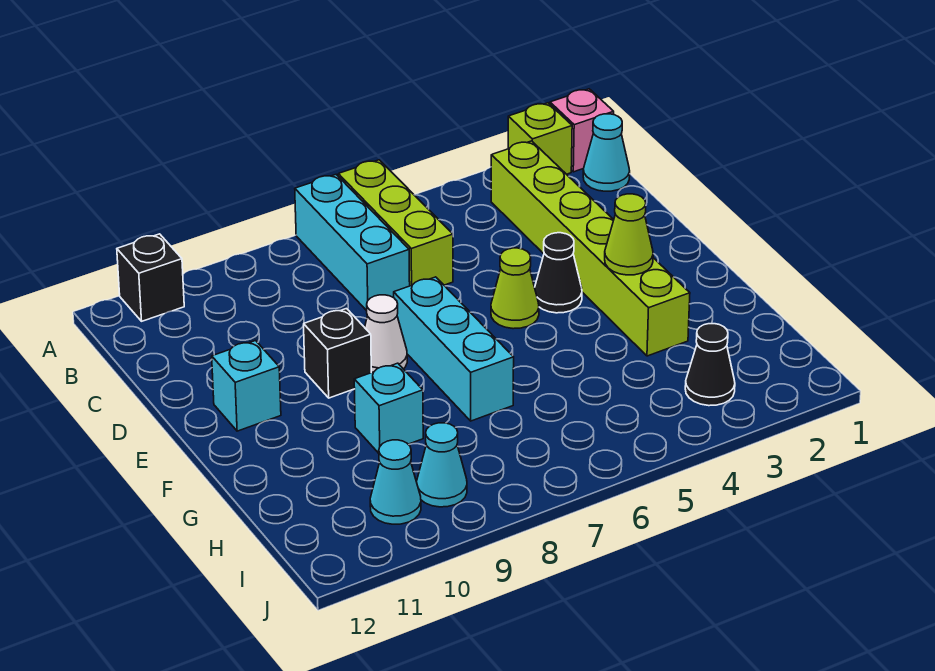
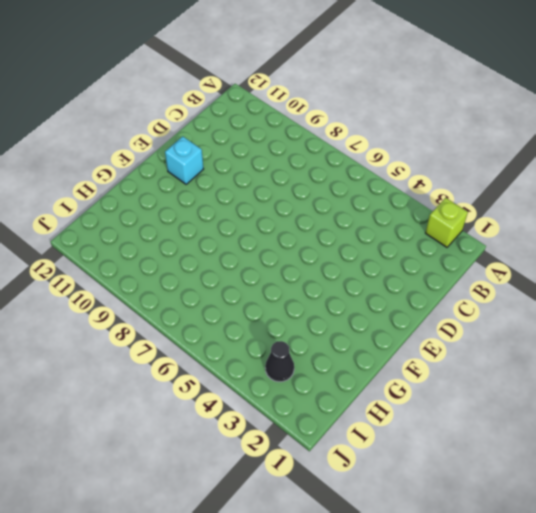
none -> pink brick A1 level 1
none -> lime brick A6:C6 level 1
none -> cyan brick A7:C7 level 1

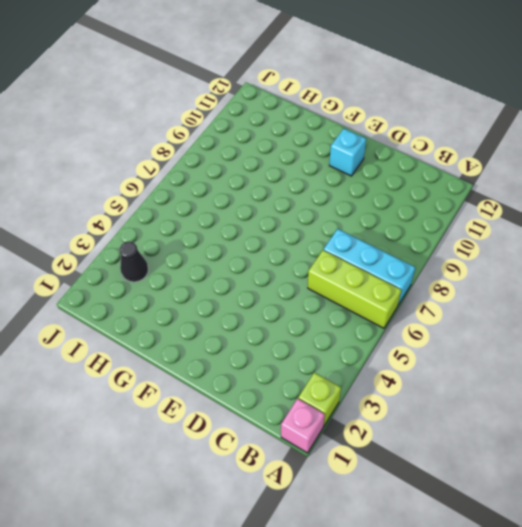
none -> black brick A11 level 1
none -> cyan cone B1 level 1
none -> lime brick B3:G3 level 1

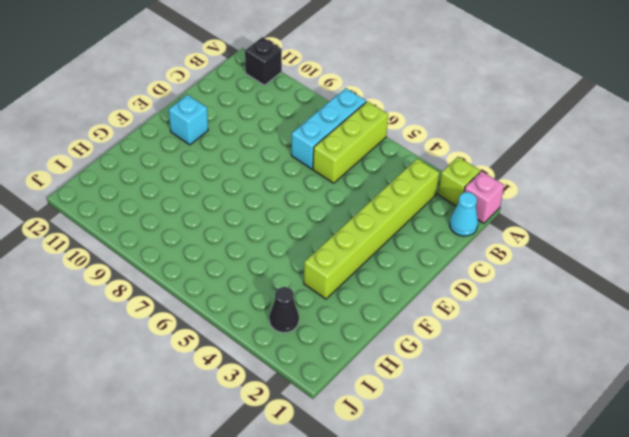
none -> black cone E4 level 1
none -> lime cone E5 level 1
none -> cyan brick E7:G7 level 1

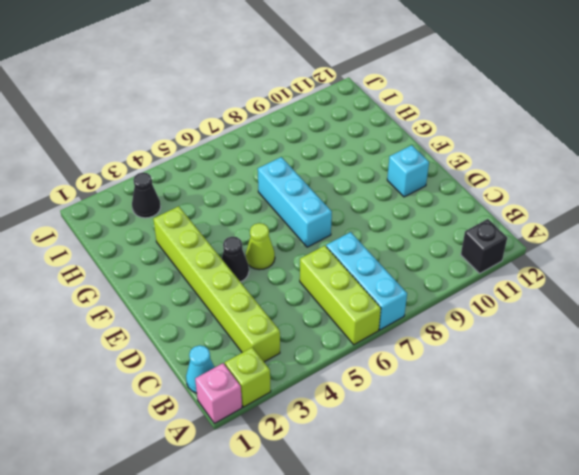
none -> white cone E8 level 1
none -> black brick E9 level 1
none -> cyan brick G9 level 1

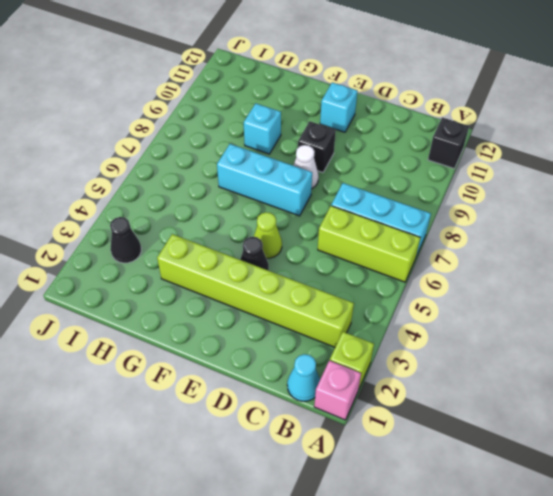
none -> cyan cone I9 level 1
none -> cyan cone I10 level 1
none -> lime cone F3 level 2

